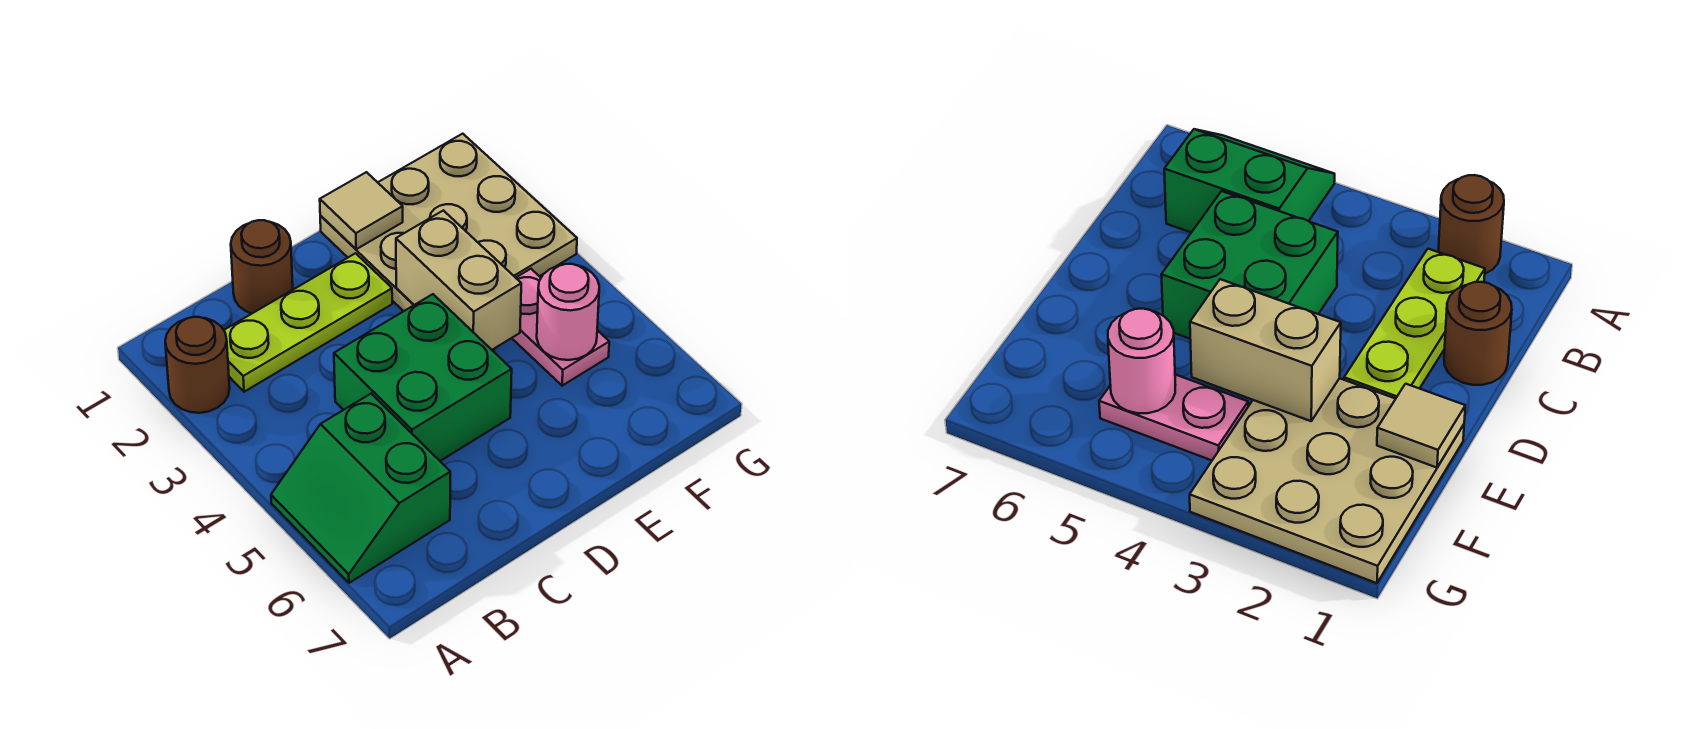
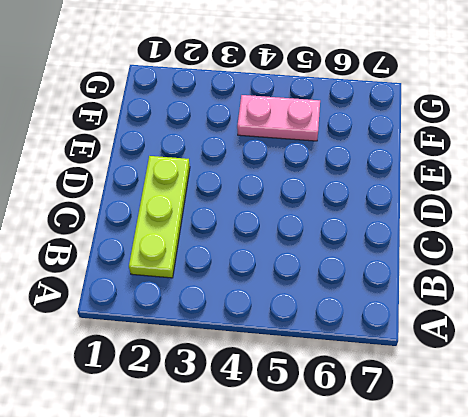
none -> brown round brick A2 level 1
none -> green slope A5:B6 level 1 top B

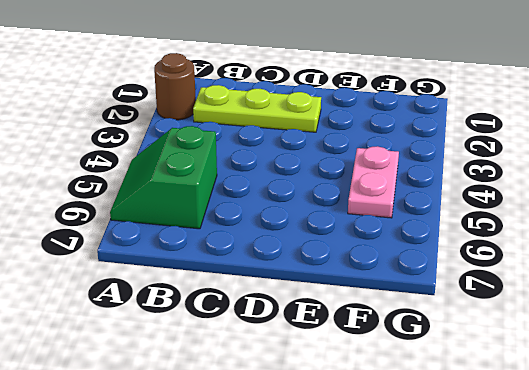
none -> brown round brick C1 level 1
none -> green brick C4:D5 level 1

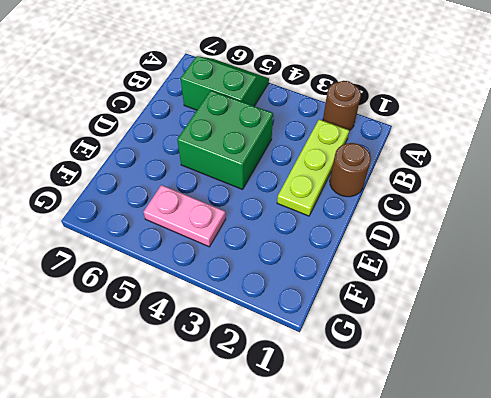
none -> tan plate E1:G3 level 1
none -> tan tile E1 level 2

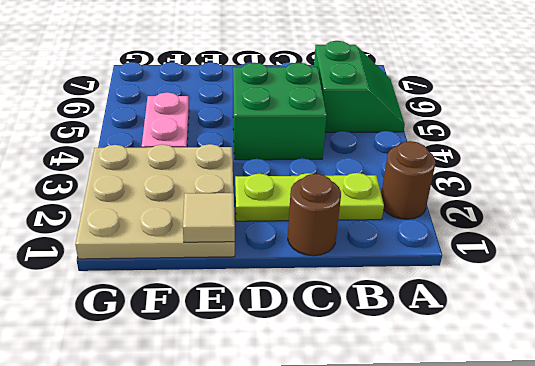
none -> tan brick E3:E4 level 2
none -> pink round brick F5 level 2

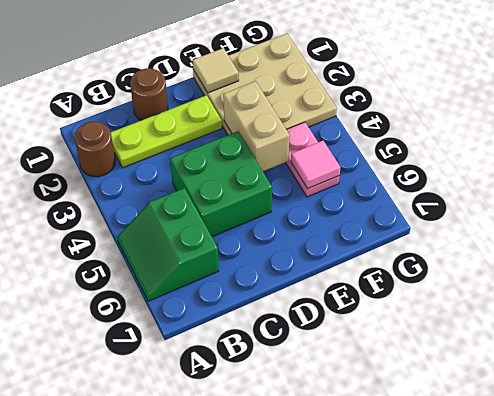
pink tile F5 level 2 -> pink round brick F5 level 2

